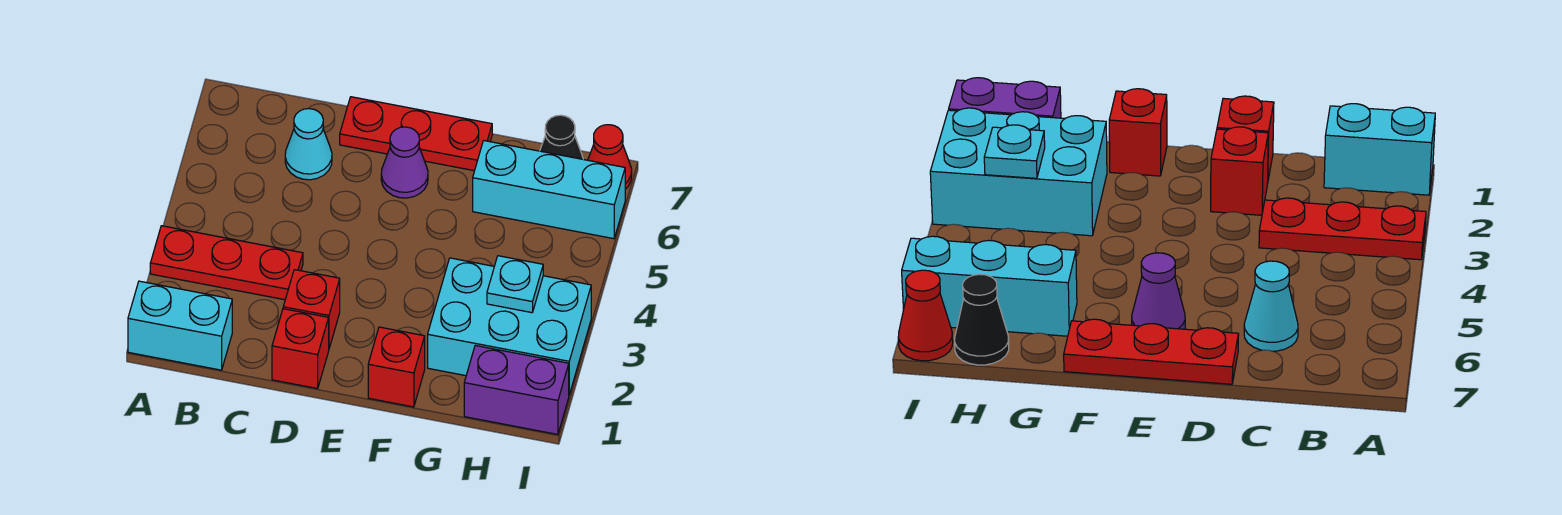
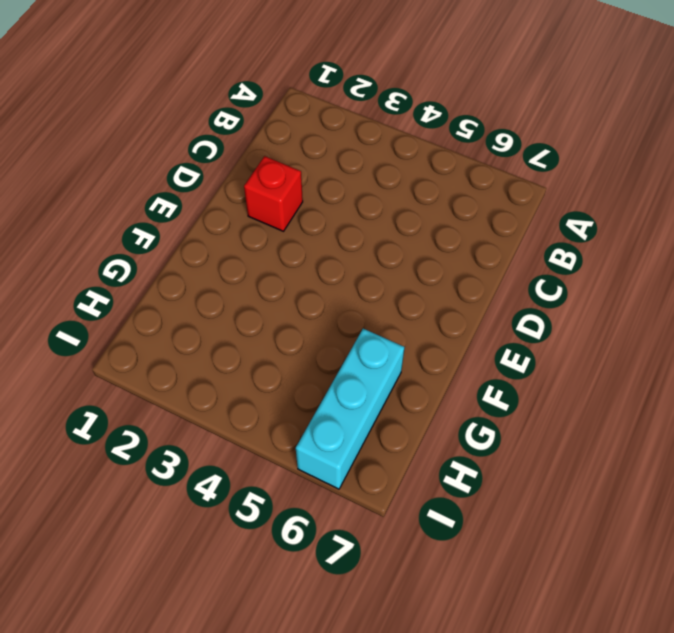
none -> cyan brick A1:B1 level 1
none -> red plate A3:C3 level 1
none -> cyan cone C6 level 1

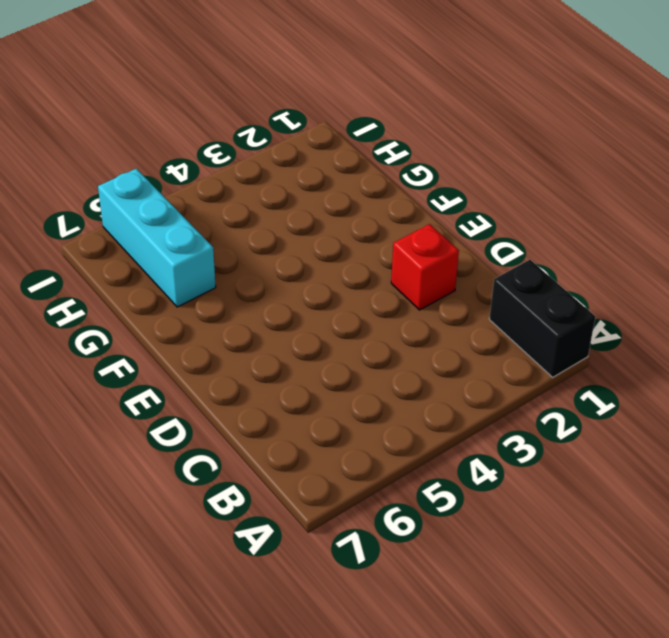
black brick A1:B1 level 1 -> cyan brick A1:B1 level 1
none -> red plate A3:C3 level 1
none -> cyan cone C6 level 1
none -> red brick D1 level 1

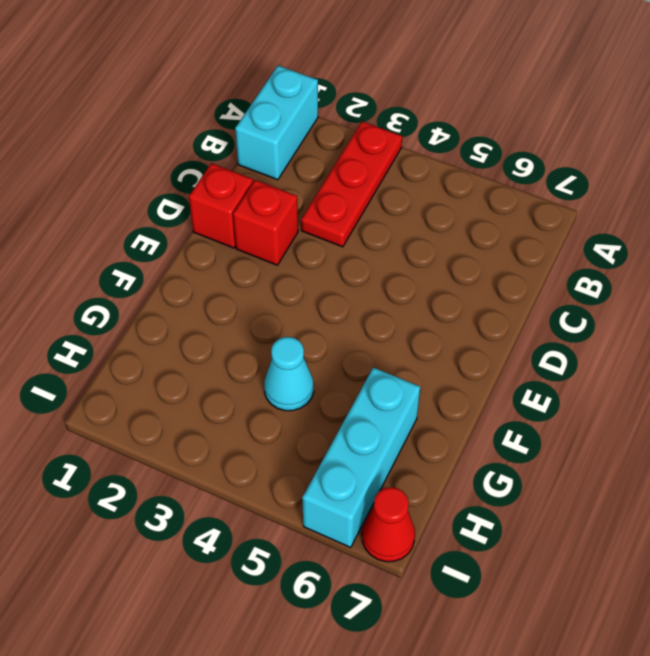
cyan cone G4 level 1 -> cyan cone C6 level 1
none -> red plate D7:F7 level 1
none -> purple cone E6 level 1
none -> red brick F1 level 1

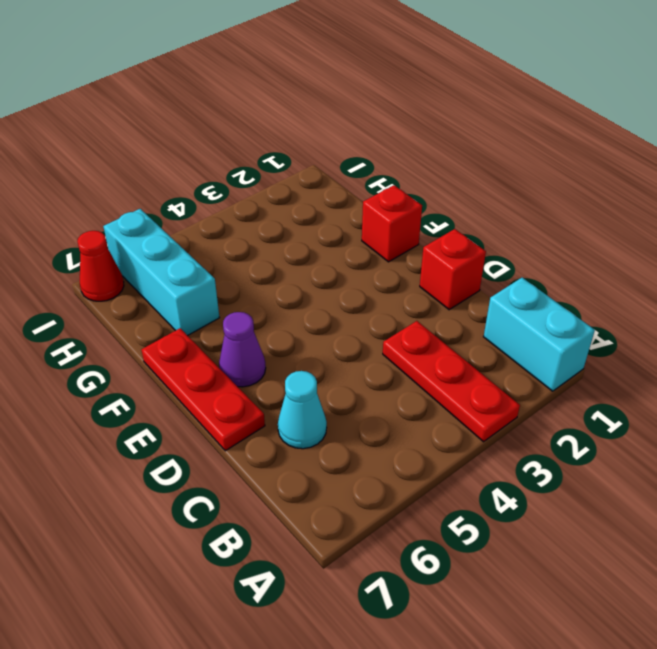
none -> red brick D2 level 1
none -> cyan brick G2:I3 level 1
none -> purple brick H1:I1 level 1

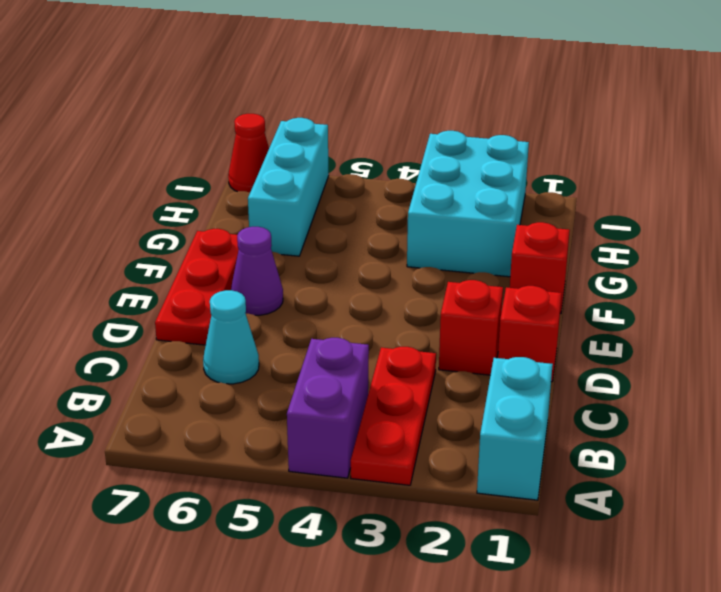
purple brick A4:B4 level 1 -> purple brick H1:I1 level 1
none -> black cone H7 level 1
none -> cyan plate H3 level 2

